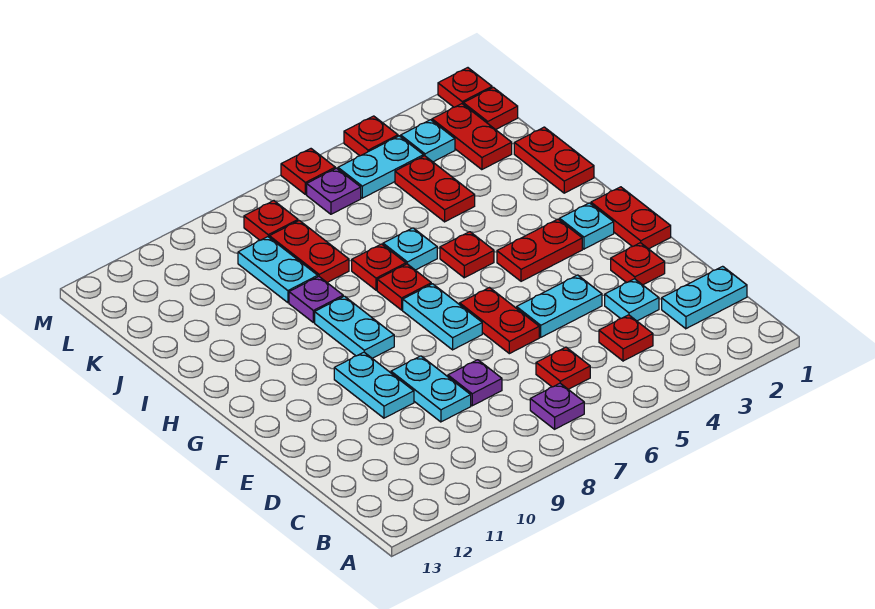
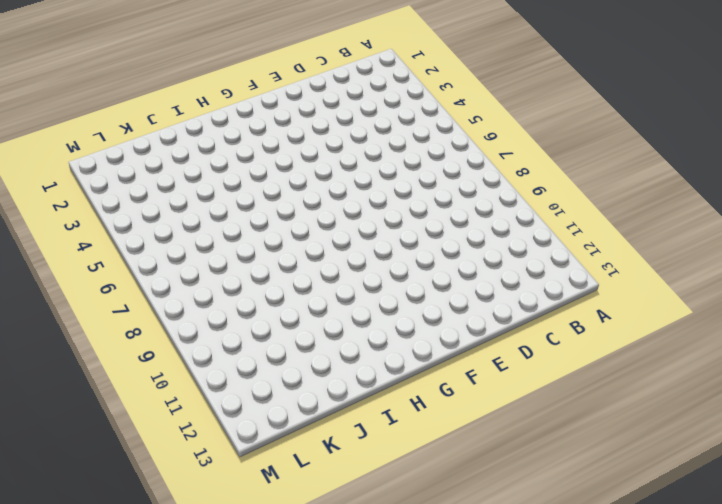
none -> purple plate B7 level 1
none -> cyan plate C1:C2 level 1
none -> red plate C4 level 1
none -> red plate C6 level 1

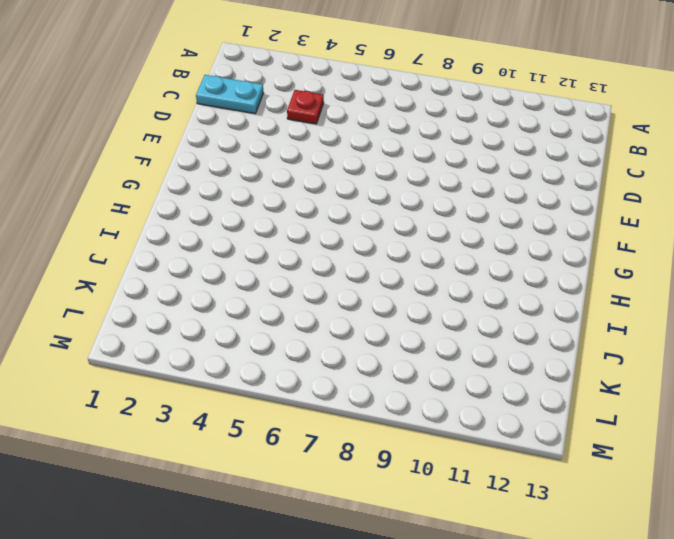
none -> purple plate B7 level 1
none -> red plate C6 level 1
none -> cyan plate D3 level 1
none -> purple plate D8 level 1

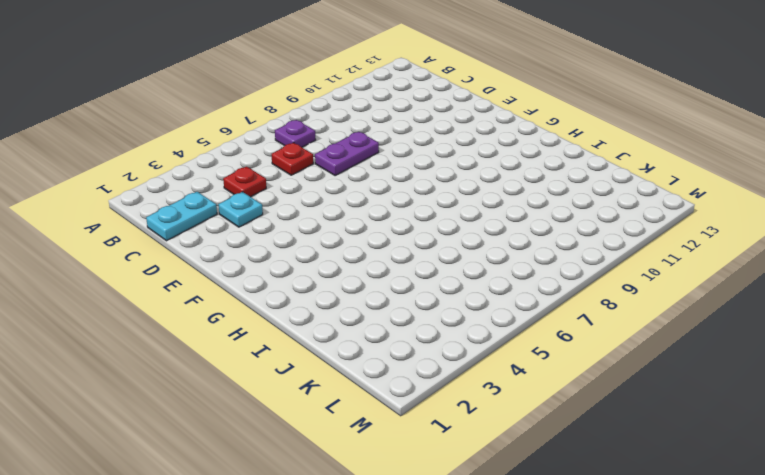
purple plate D7:D8 level 1 -> purple plate D8 level 1
none -> cyan plate D9:E9 level 1
none -> red plate E2 level 1
none -> cyan plate E4:E5 level 1
none -> red plate E6:F6 level 1

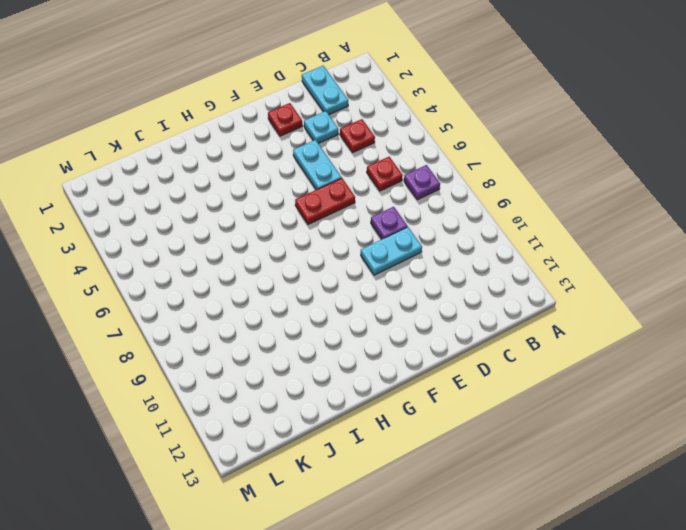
none -> cyan plate E10:F10 level 1
none -> red plate F1:G1 level 1
none -> cyan plate F7:G7 level 1
none -> cyan plate G2 level 1

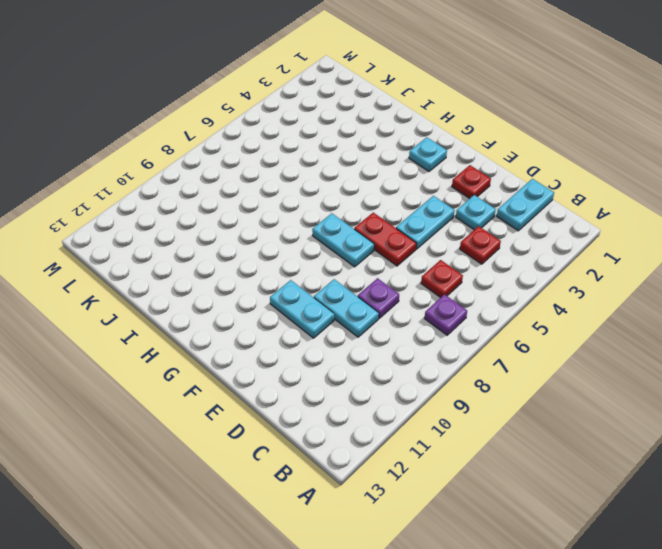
none -> red plate F1:G1 level 1
none -> red plate G3:G4 level 1
none -> cyan plate G9:H9 level 1
none -> red plate H5 level 1

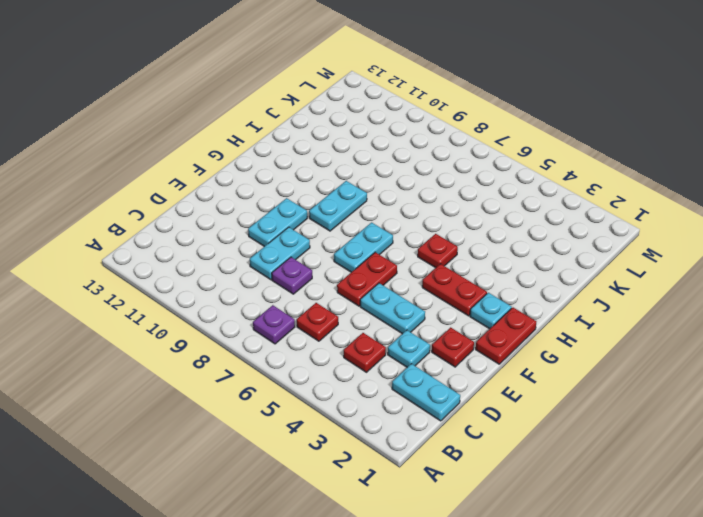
none -> red plate H7 level 1
none -> red plate I1:J1 level 1
none -> cyan plate I6 level 1
none -> red plate I7 level 1

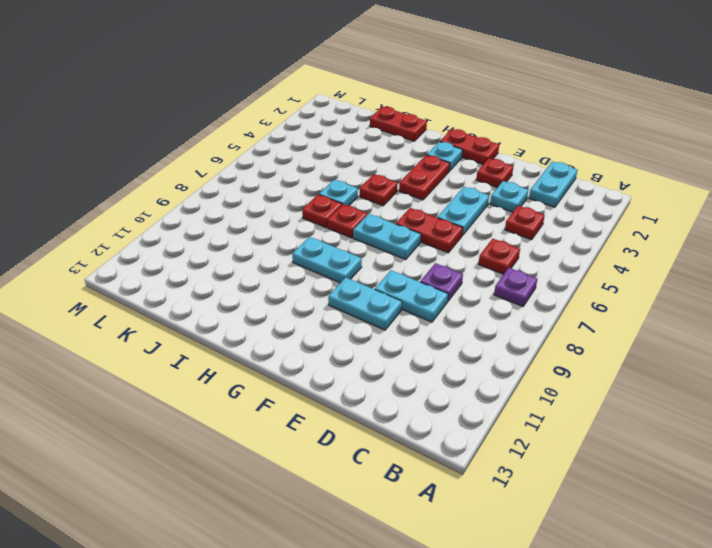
none -> purple plate I9 level 1
none -> red plate J4:K4 level 1
none -> red plate J8:K8 level 1
none -> cyan plate J9:K9 level 1

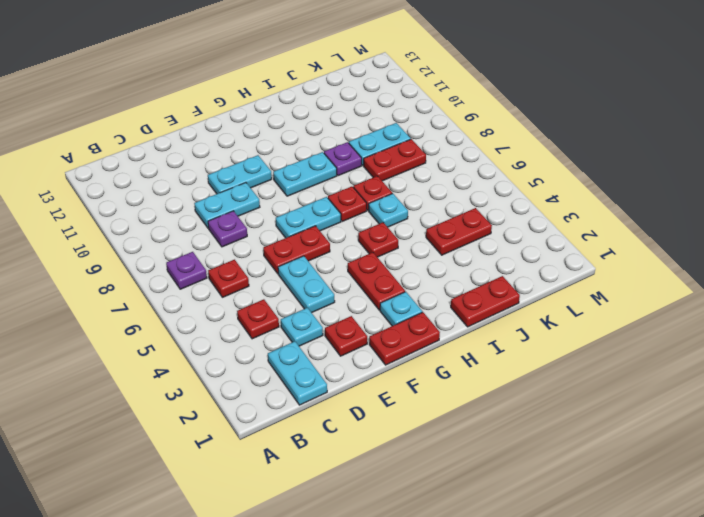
none -> red plate K2:L2 level 1
none -> red plate L1 level 1
none -> cyan plate L3 level 1
none -> cyan plate L4:L5 level 1

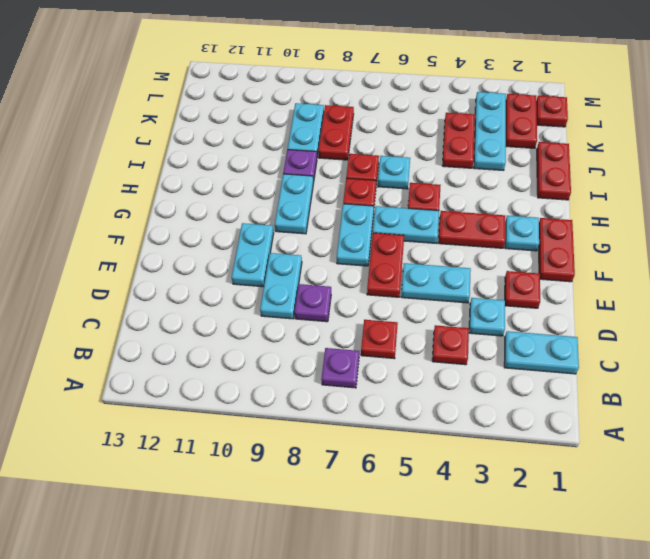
cyan plate G5:G6 level 1 -> cyan plate L4:L5 level 1
cyan plate J3:L3 level 1 -> cyan plate L3 level 1
none -> purple plate L6 level 1
none -> red plate L8 level 1
none -> red plate M1 level 1
none -> red plate M4 level 1

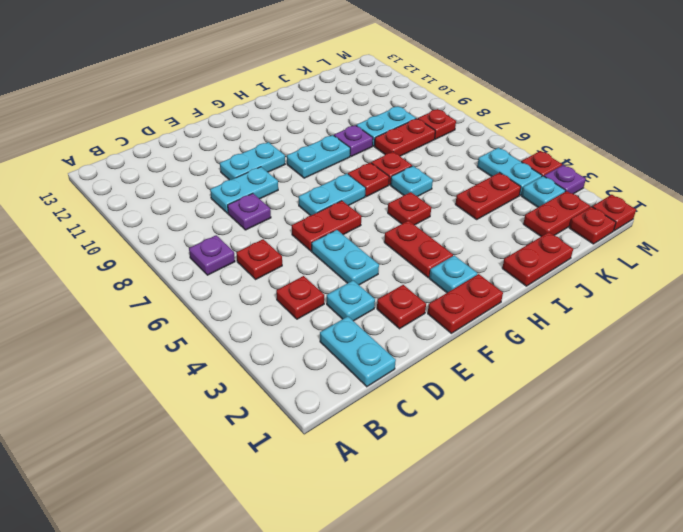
purple plate M3 level 1 -> purple plate L6 level 1
none -> red plate M6 level 1

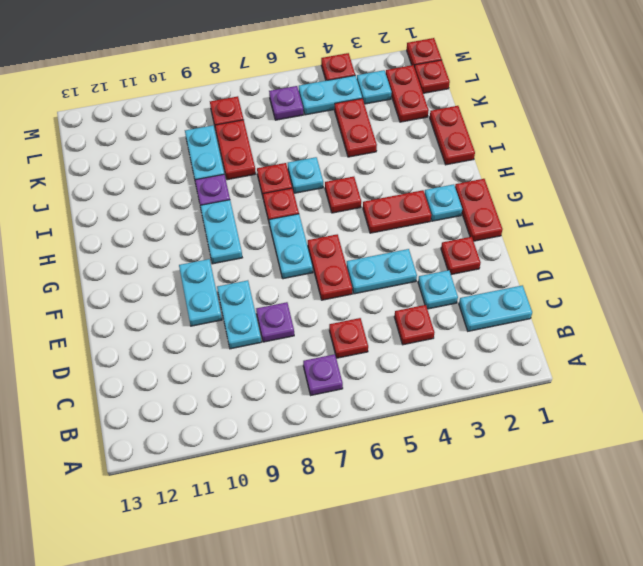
none -> red plate M6 level 1

